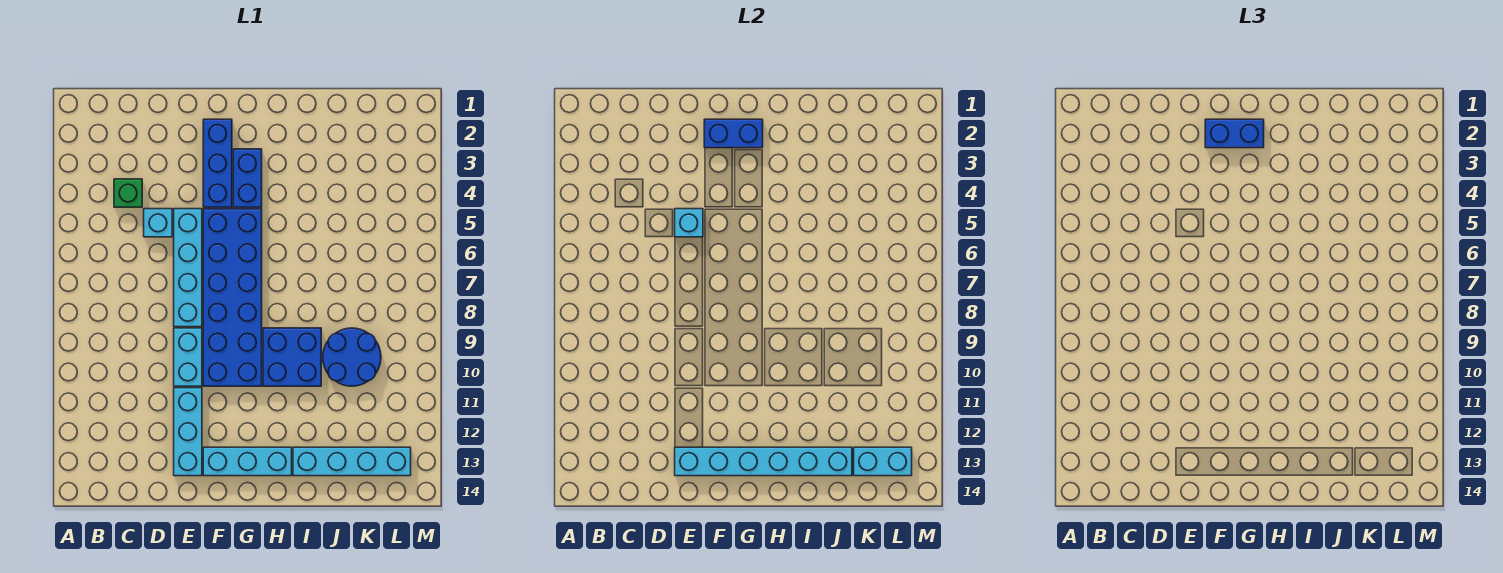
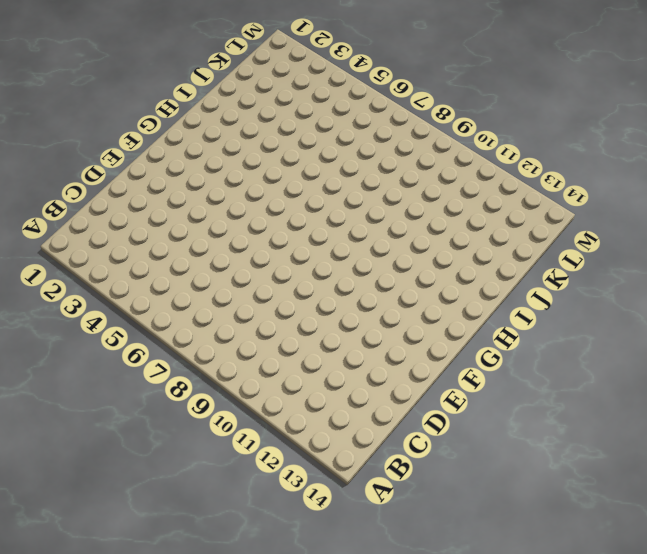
none -> green brick C4 level 1
none -> cyan brick D5 level 1
none -> cyan brick E5:E8 level 1

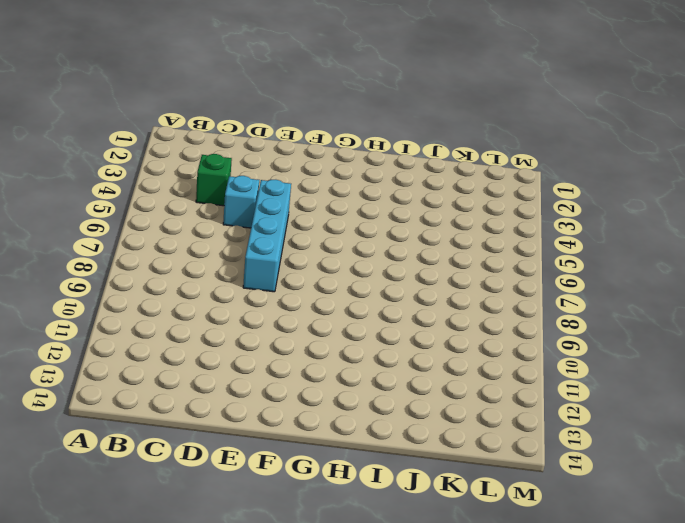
none -> cyan brick E9:E10 level 1
none -> cyan brick E11:E13 level 1
none -> blue brick F2:F4 level 1

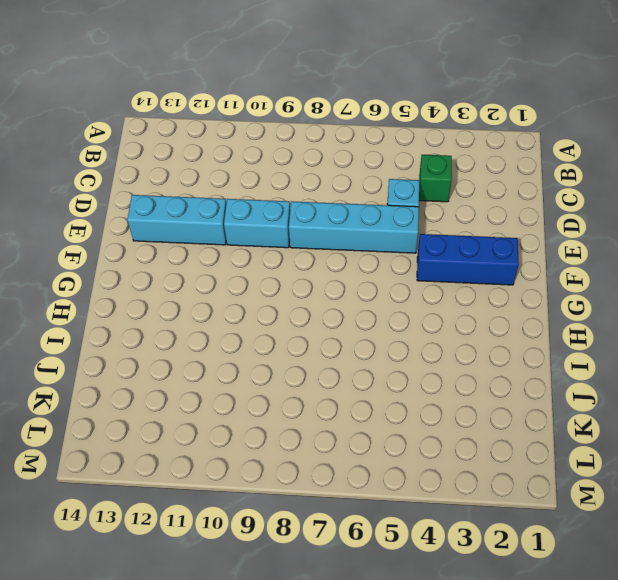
none -> blue brick F5:G10 level 1
none -> cyan brick F13:H13 level 1
none -> blue brick G3:G4 level 1

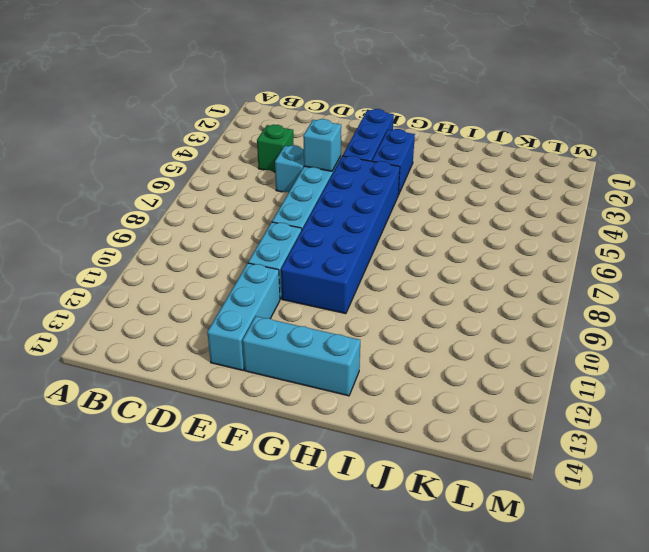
none -> blue brick H9:I10 level 1
none -> cyan brick I13:L13 level 1
none -> blue round brick J9:K10 level 1

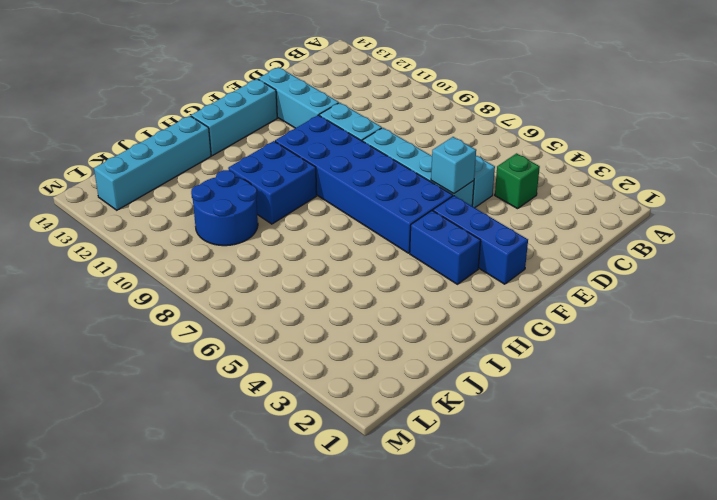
none -> cyan brick E13:J13 level 2
none -> blue brick F2:G2 level 2
none -> cyan brick K13:L13 level 2

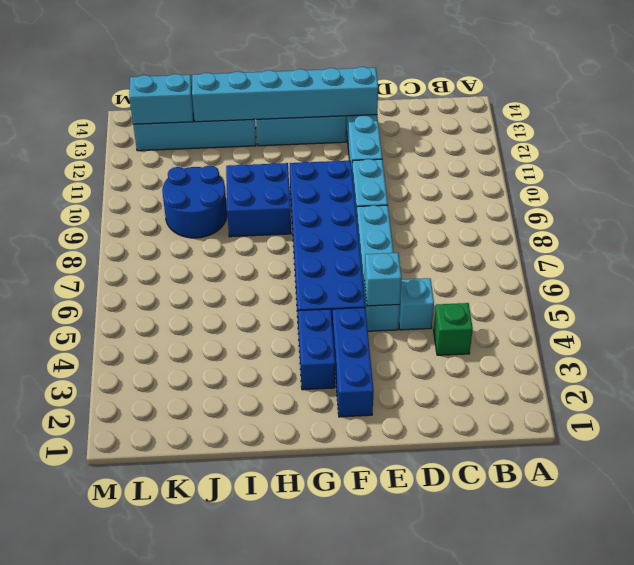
none -> blue brick F2:G2 level 2
none -> blue brick F2:G2 level 3

